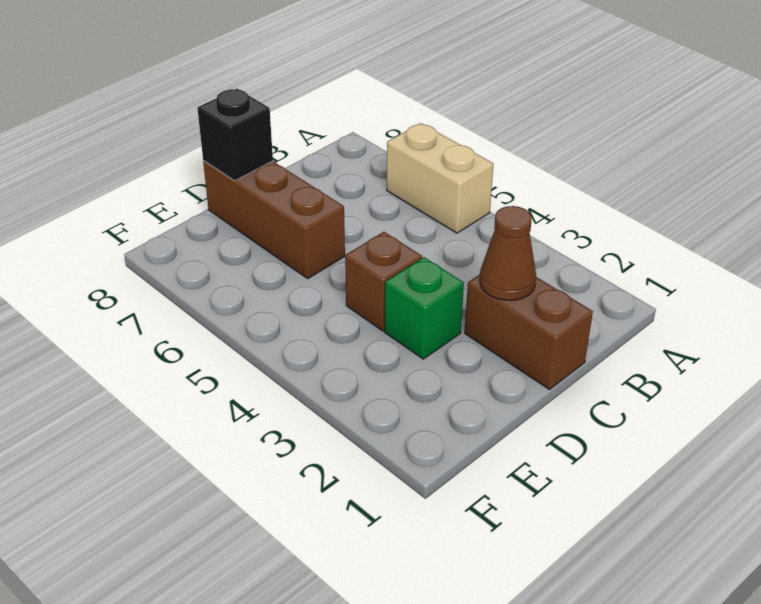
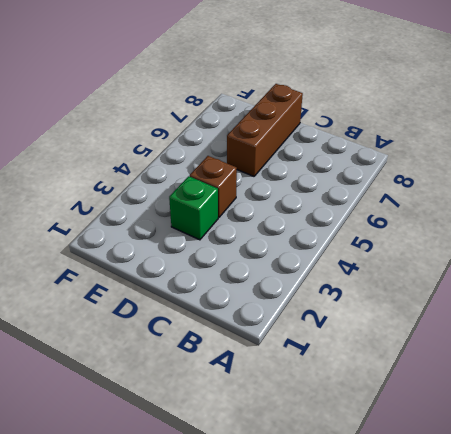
none -> tan brick A5:A6 level 1
none -> brown brick C1:C2 level 1

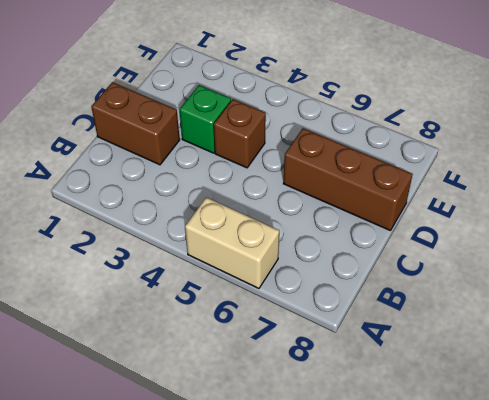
none -> brown cone C2 level 2
none -> black brick D8 level 2

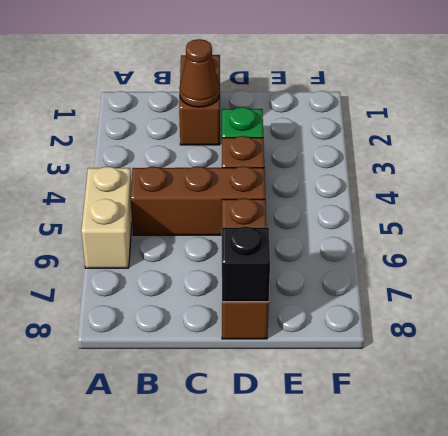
brown brick B5:D5 level 1 -> none

